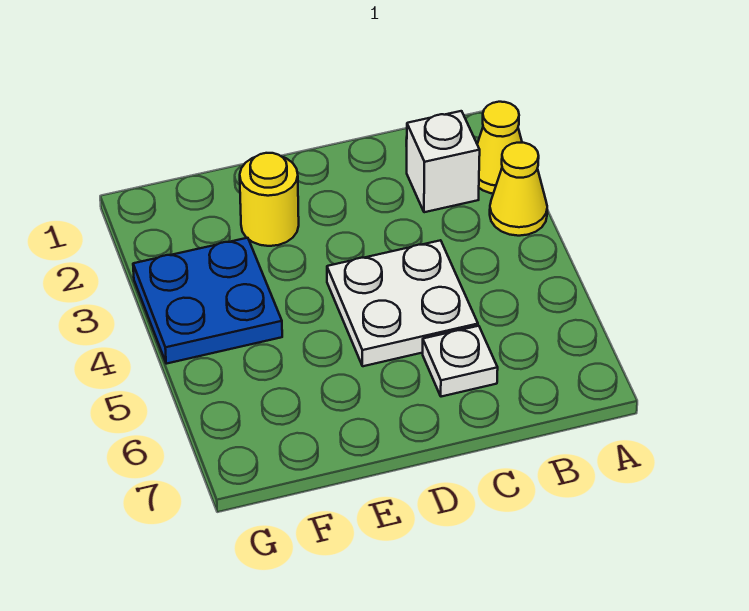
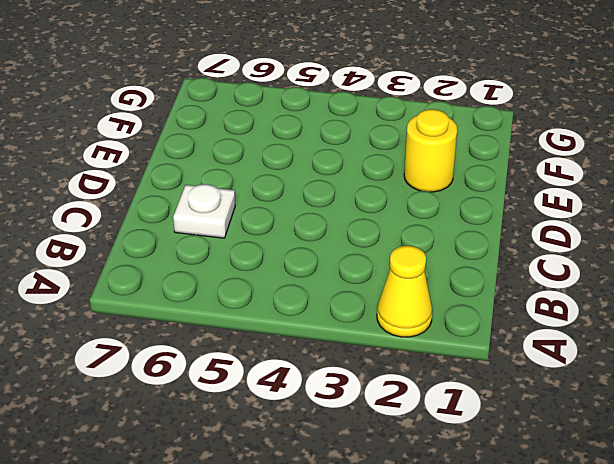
none -> yellow cone A3 level 1
none -> white brick B2 level 1

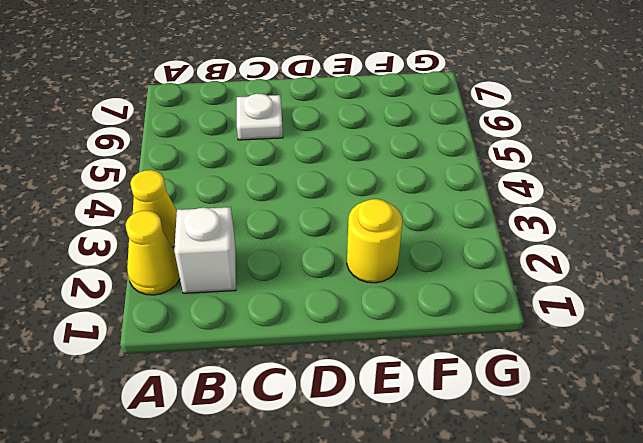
none -> white plate C4:D5 level 1
none -> blue plate F3:G4 level 1

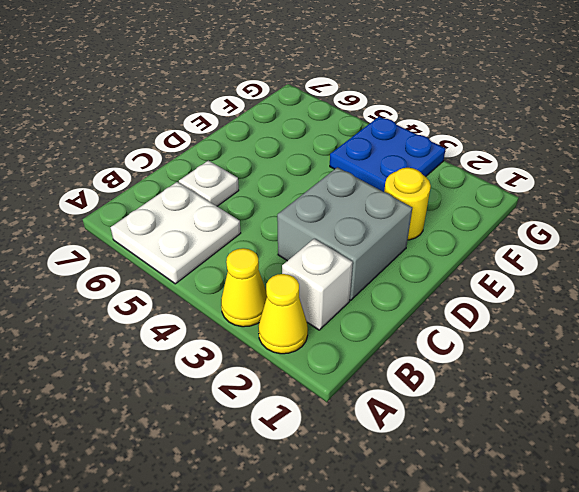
white plate A5:B6 level 1 -> white plate C4:D5 level 1
grey brick C2:D3 level 1 -> none

